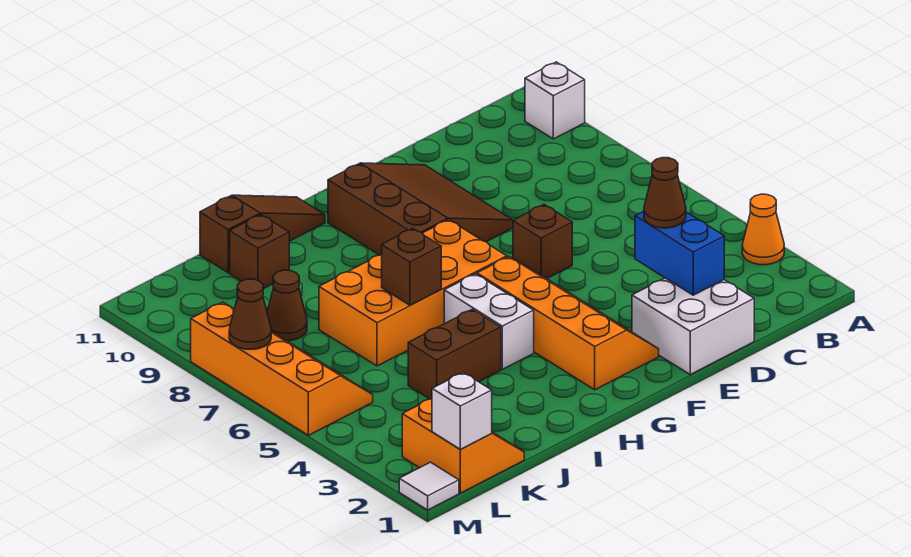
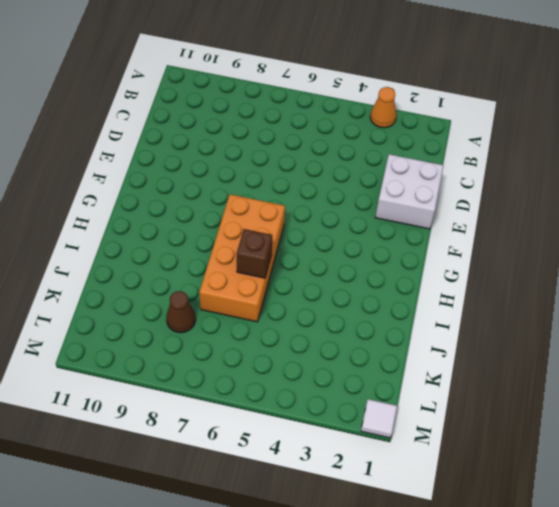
none -> white brick A10 level 1
none -> brown brick E6 level 1
none -> brown slope E8:G10 level 1 top G

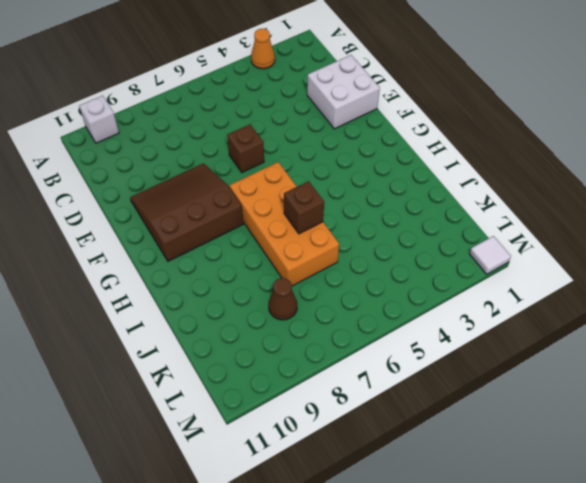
none -> orange slope F2:G5 level 1 top G
none -> white brick H4:H5 level 1
none -> brown slope H11:J11 level 1 top J

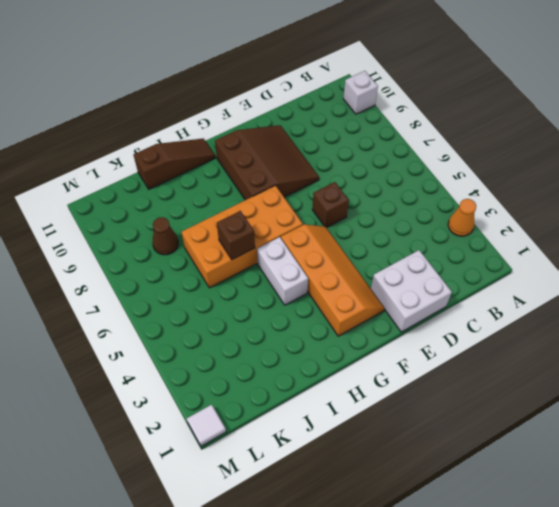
none -> brown brick I4:J4 level 1
none -> brown brick J10 level 1
none -> orange slope K1:L2 level 1 top L

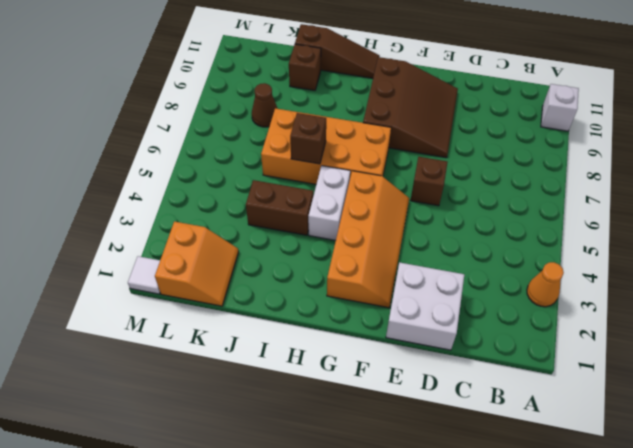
none -> orange slope L5:M8 level 1 top M
none -> blue brick D2:D3 level 2
none -> white brick L1 level 2

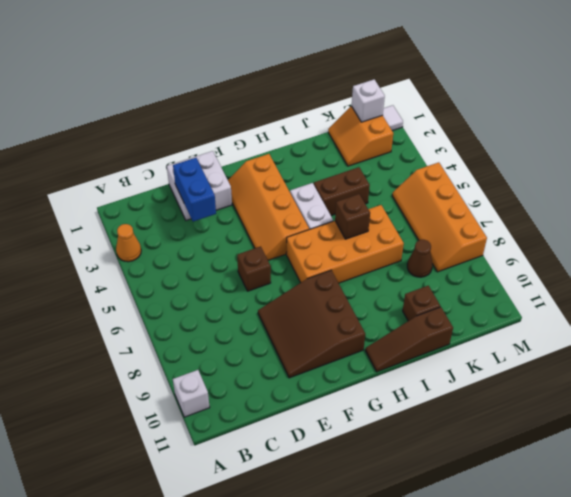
none -> brown cone M7 level 2
none -> brown cone D3 level 3

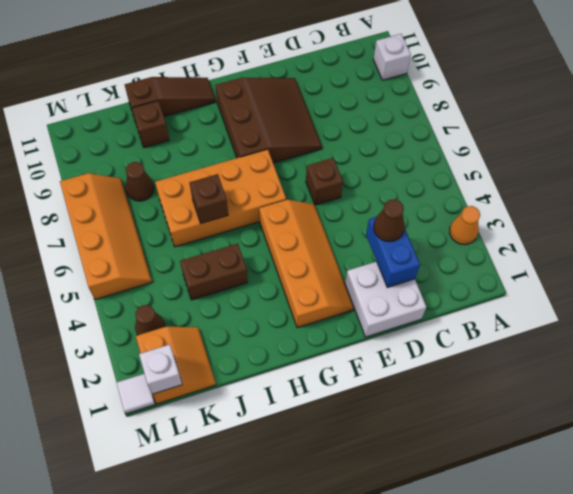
brown cone L3 level 1 -> brown cone M7 level 2
none -> white brick H4:H5 level 1

